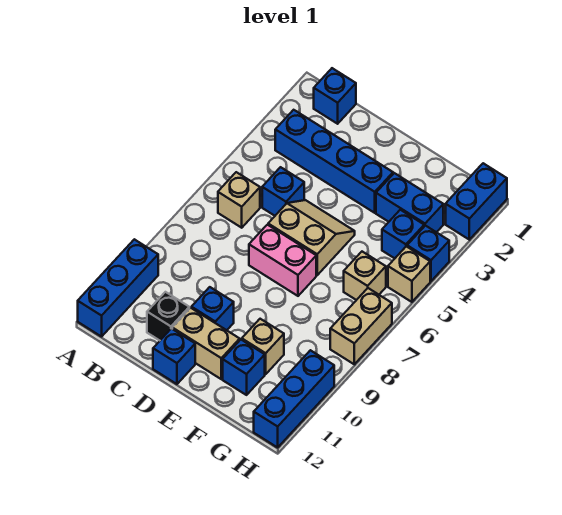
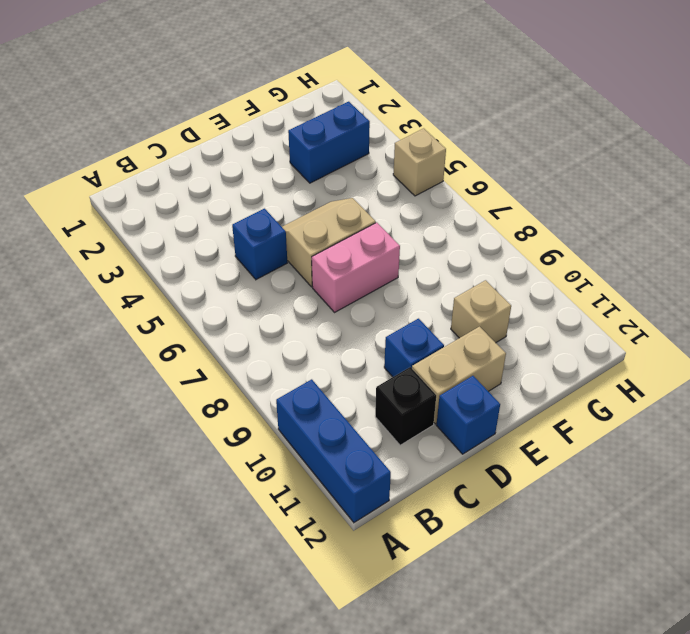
none -> blue brick B1 level 1
none -> blue brick B3:E3 level 1
none -> tan brick B6 level 1

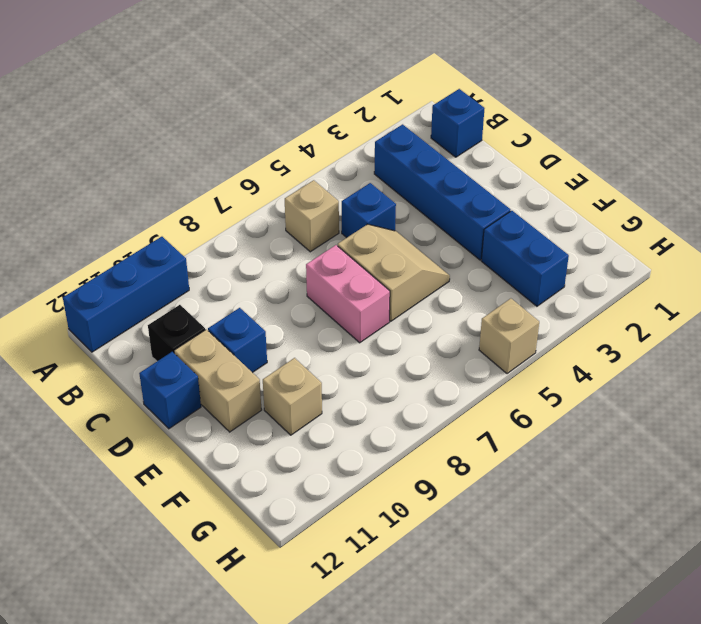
none -> blue brick F11 level 1
none -> blue brick G4 level 1
none -> tan brick G6 level 1

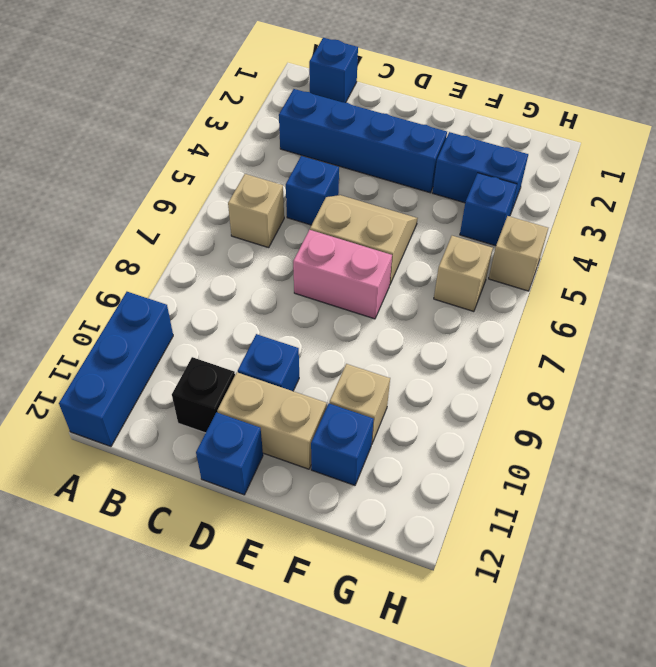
none -> blue brick H1:H2 level 1
none -> blue brick H4 level 1
none -> tan brick H7:H8 level 1

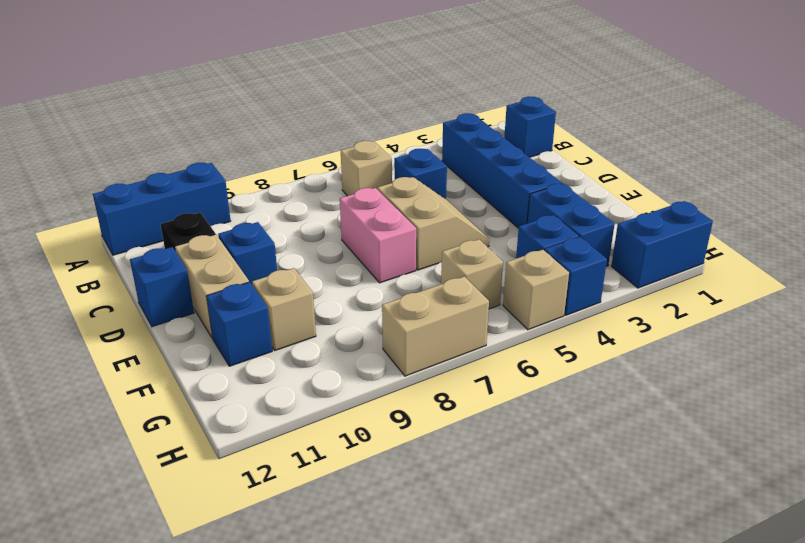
none -> blue brick H10:H12 level 1

